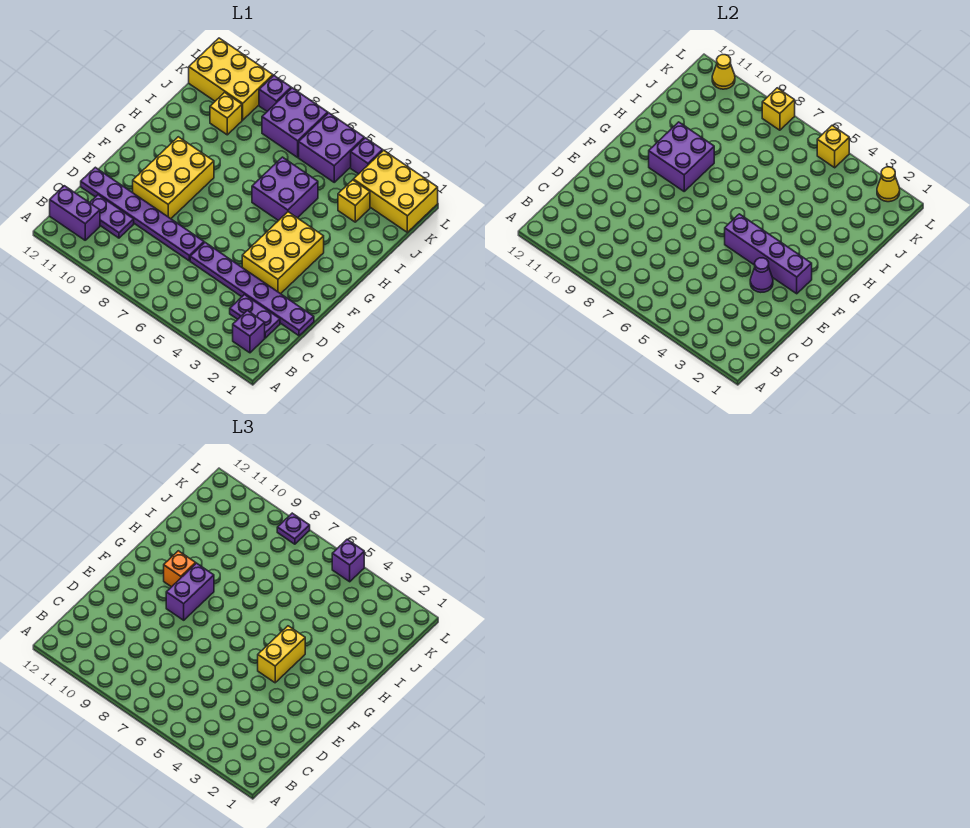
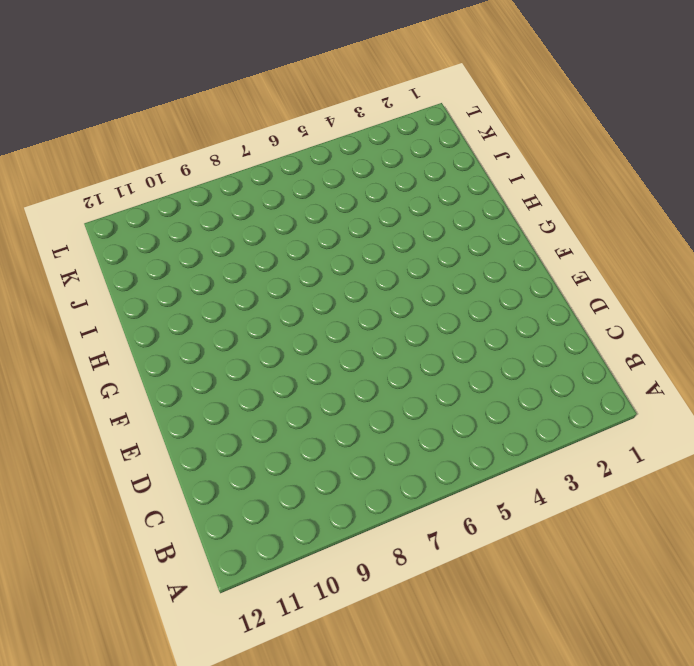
none -> purple brick B2 level 1
none -> purple brick B11:B12 level 1
none -> purple plate C2:C3 level 1

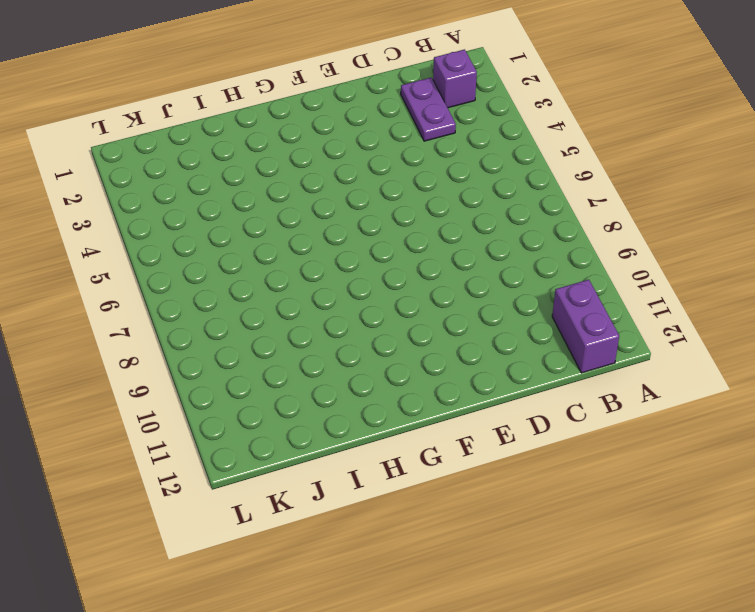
none -> purple plate C10:C11 level 1
none -> purple plate D1:D6 level 1
none -> purple plate D7:D12 level 1

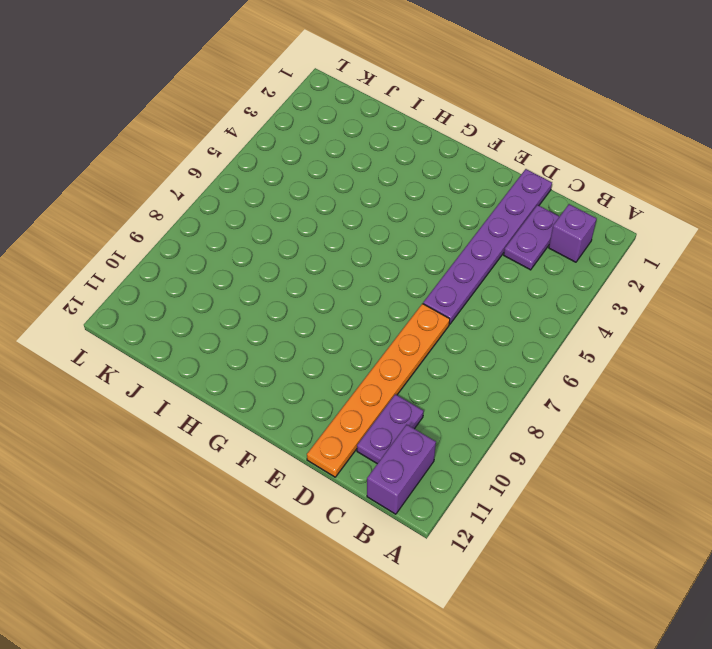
orange plate D7:D12 level 1 -> purple plate D7:D12 level 1
none -> yellow brick E3:G4 level 1
none -> yellow brick E9:G10 level 1
none -> purple brick H5:I6 level 1

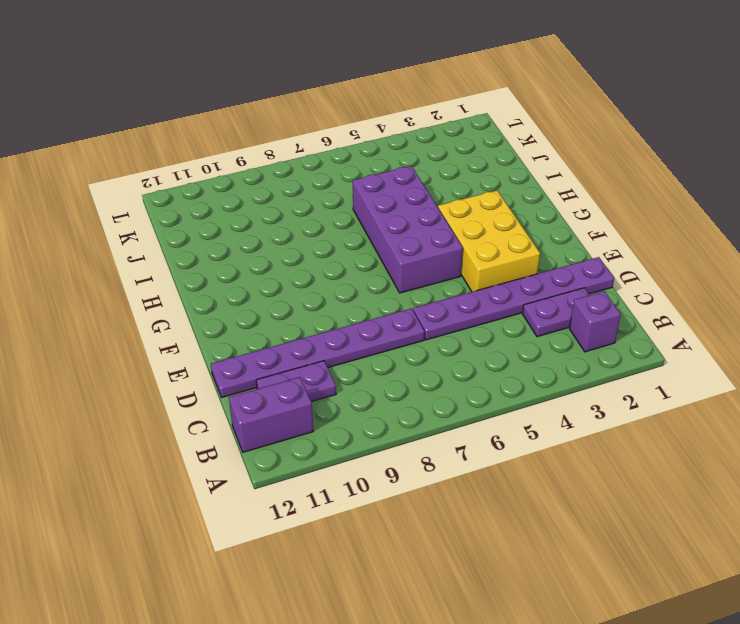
purple brick F5:I6 level 1 -> purple brick H5:I6 level 1
none -> yellow brick E9:G10 level 1
none -> yellow brick J3 level 1
none -> yellow brick J10 level 1

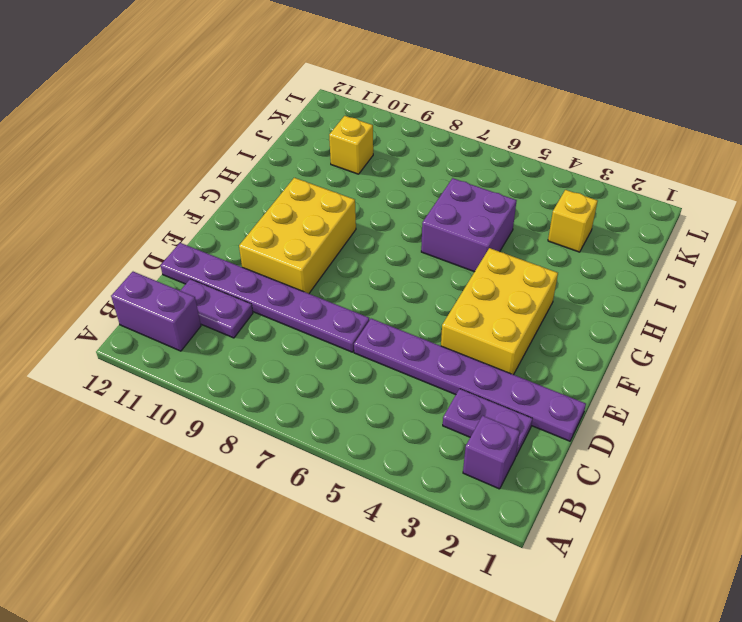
none -> yellow brick K1:L3 level 1
none -> purple brick K5:L6 level 1
none -> purple brick K7:L8 level 1

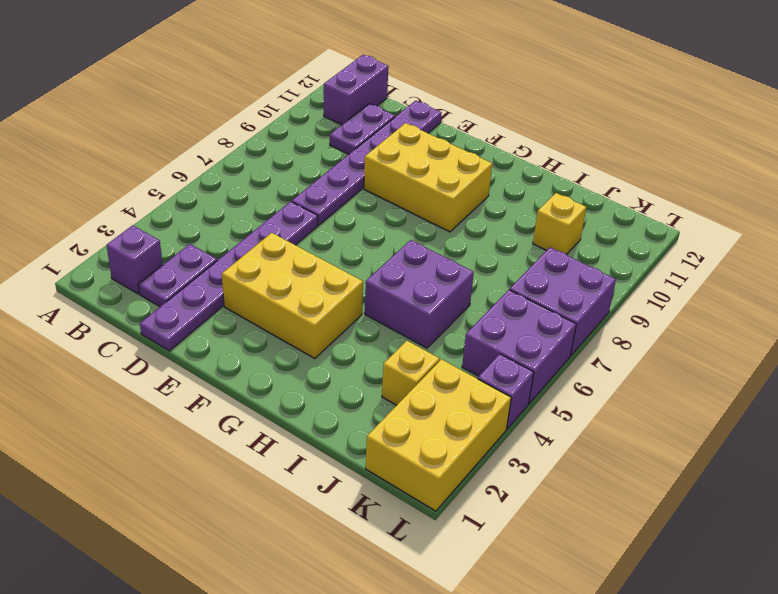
none -> yellow brick K10:L12 level 1
none -> purple brick L9 level 1
none -> purple cone E3 level 2

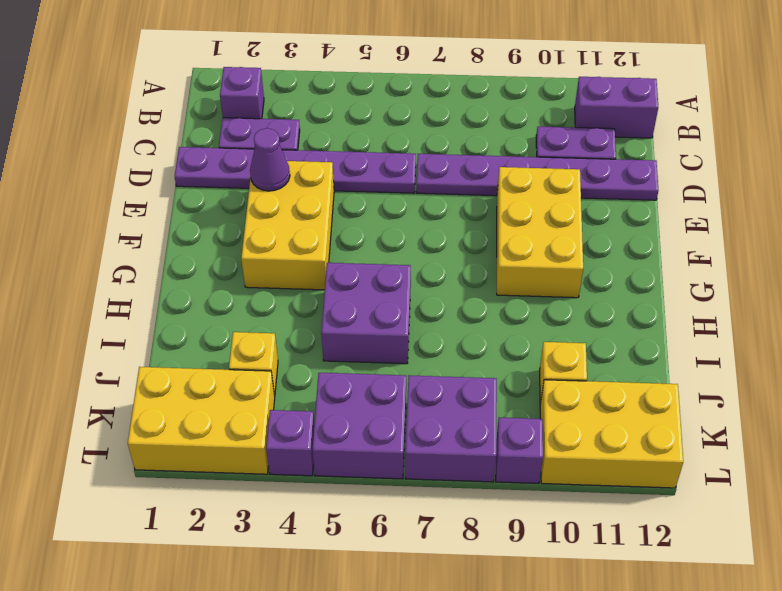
none -> purple brick F2:F5 level 2
none -> purple brick G9:H10 level 2
none -> yellow cone L2 level 2

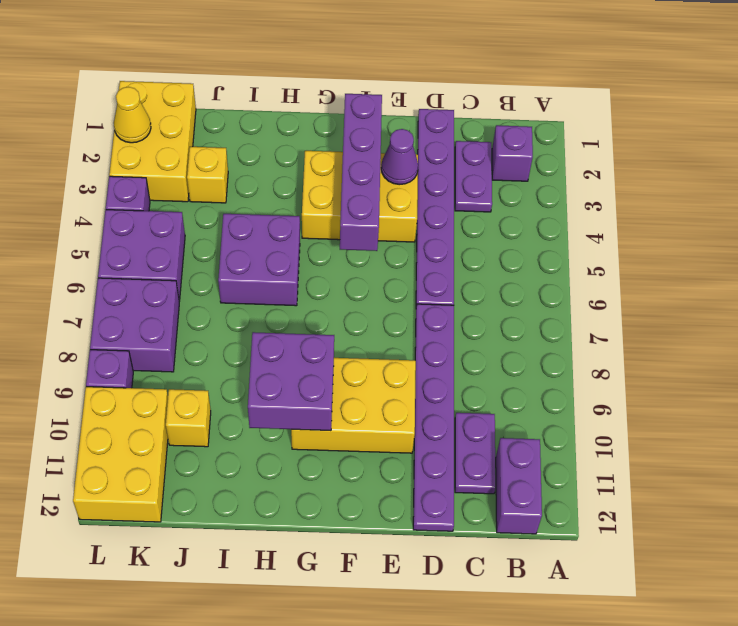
none -> yellow brick L5 level 2
none -> yellow brick L8 level 2
none -> yellow cone L11 level 2

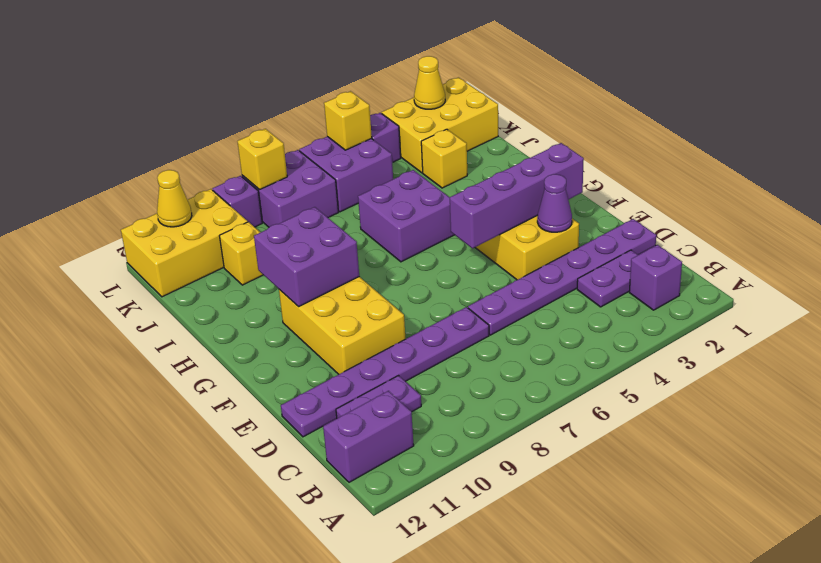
none -> yellow brick F4:G4 level 3
none -> purple brick F9:G9 level 3
none -> orange brick G10 level 3

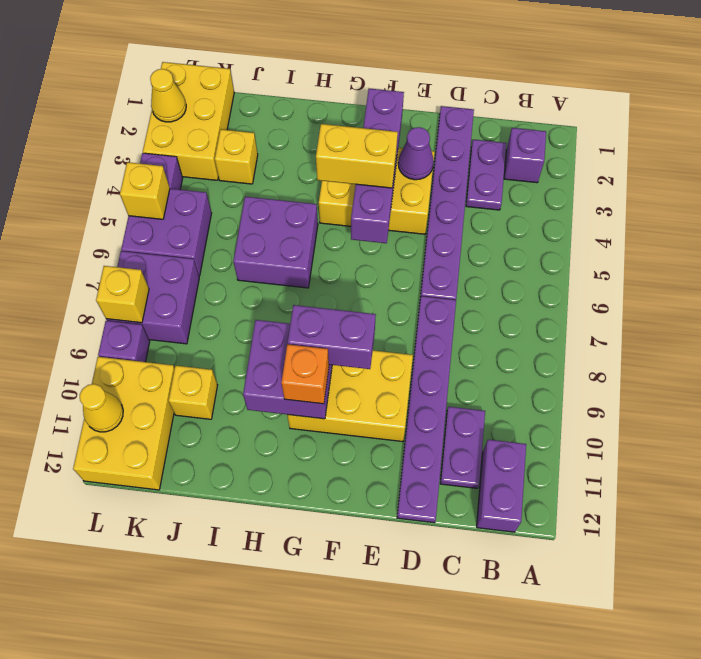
none -> purple brick L5 level 3
none -> purple plate L8 level 3

